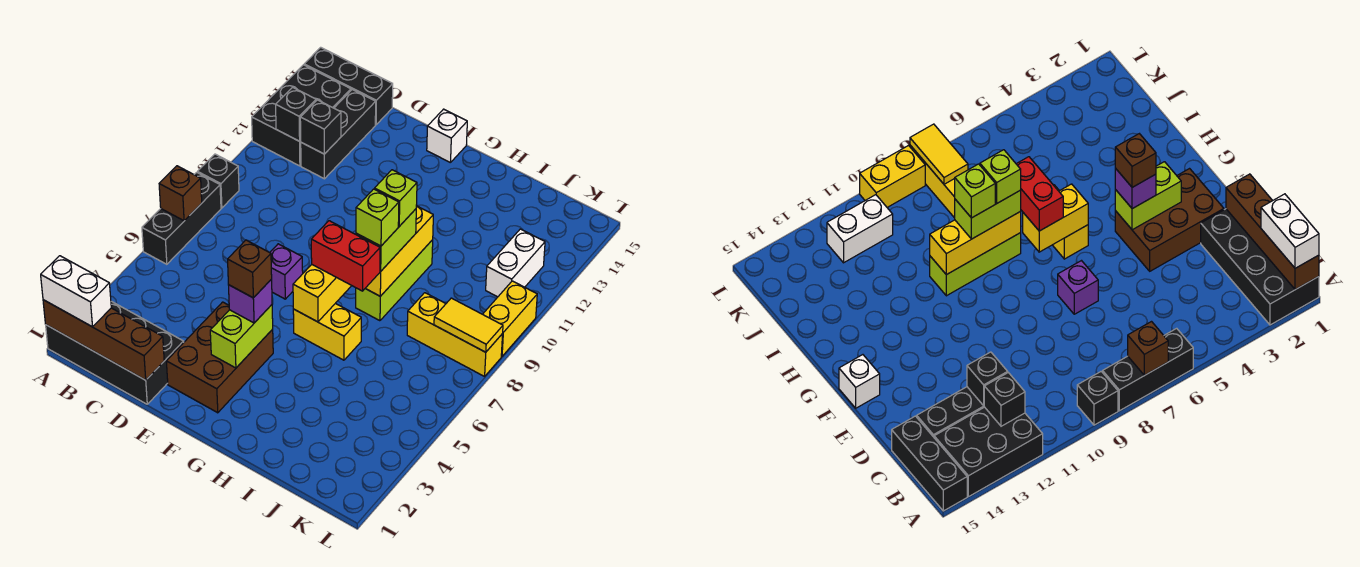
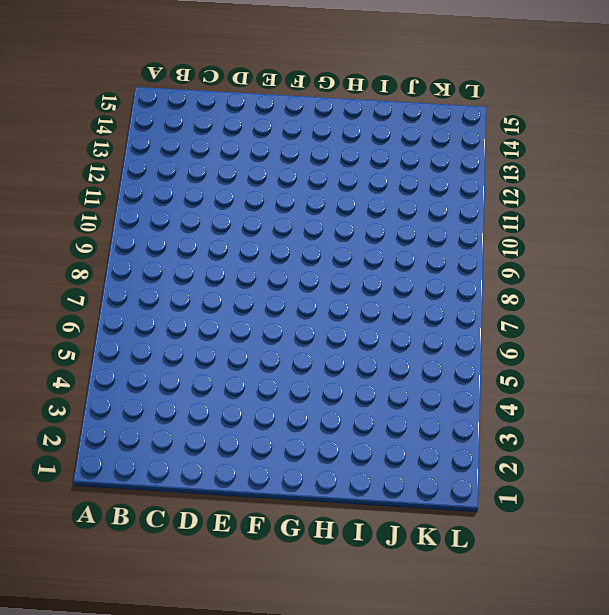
none -> black brick A1:D2 level 1
none -> black brick A6:A8 level 1
none -> black brick A9 level 1

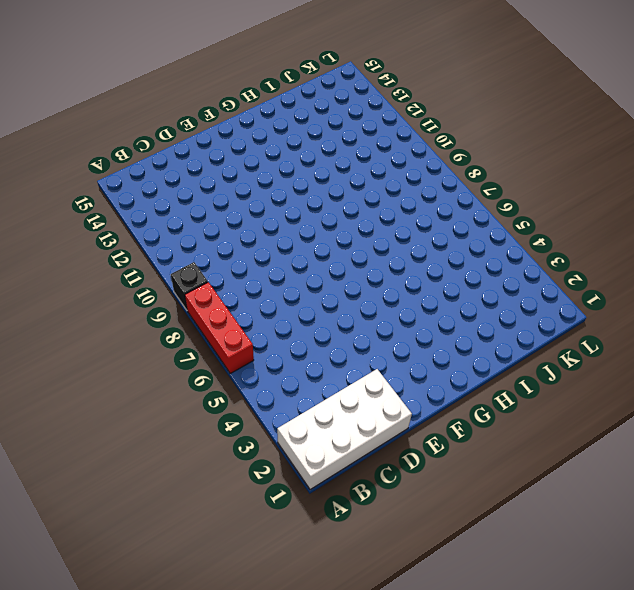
white brick A1:D2 level 1 -> black brick A1:D2 level 1
red brick A6:A8 level 1 -> black brick A6:A8 level 1
none -> black brick A12:B14 level 1
none -> black brick A15:C15 level 1
none -> black brick C12:C14 level 1

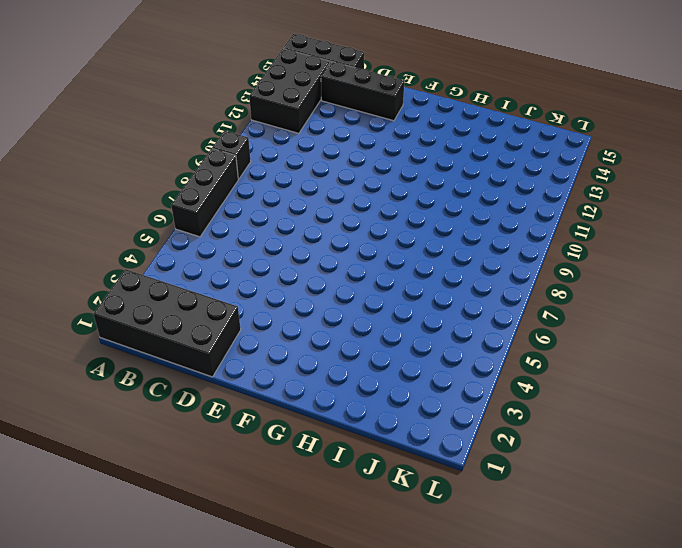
black brick C14:E14 level 1 -> black brick C12:C14 level 1
none -> brown brick E2:F4 level 1
none -> purple brick E7 level 1
none -> white brick F15 level 1

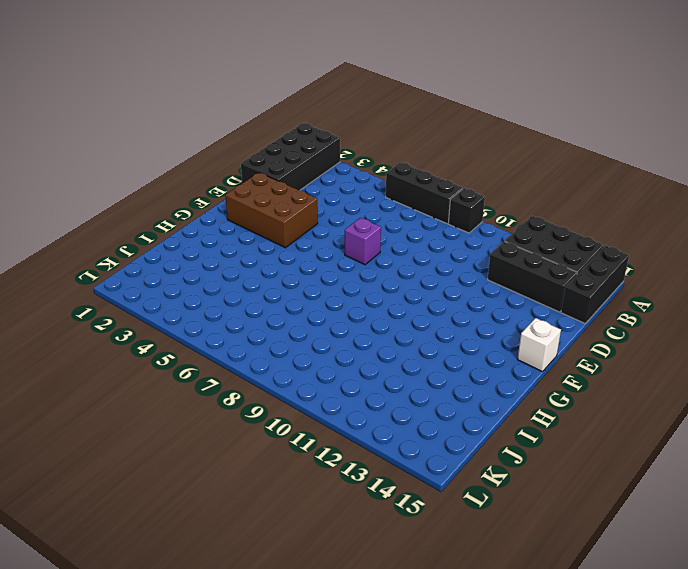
none -> yellow brick G6:H6 level 1
none -> lime brick H8:H10 level 1
none -> yellow brick J8:L8 level 1

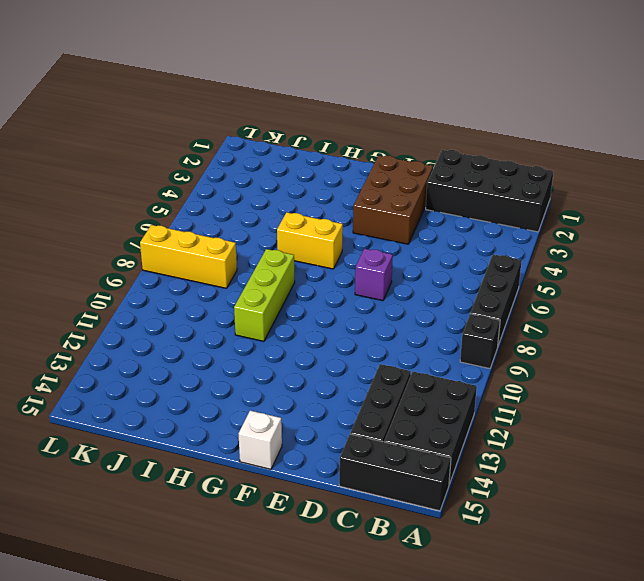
none -> white brick K11:K12 level 1
none -> yellow brick L9:L10 level 1
none -> brown brick A1:D1 level 2

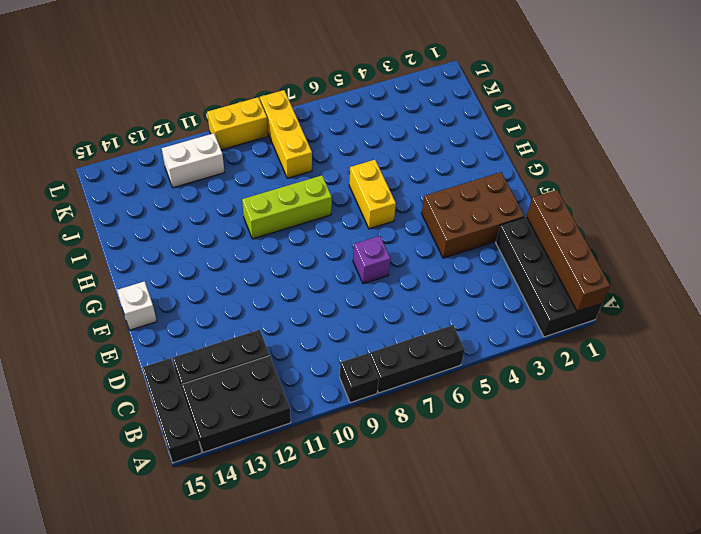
none -> brown brick A7 level 2
none -> black brick B12 level 2
none -> black brick C12 level 2

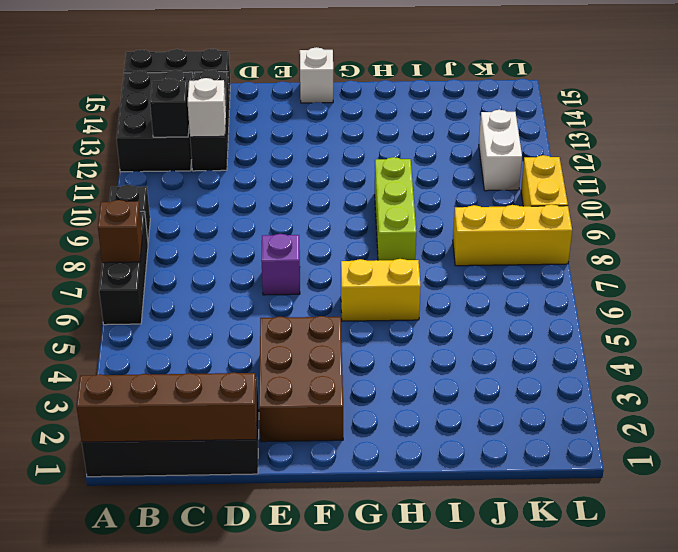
white brick C12 level 2 -> black brick C12 level 2
none -> lime brick F3:F4 level 2
none -> yellow brick G6:G7 level 2
none -> yellow brick H8:H10 level 2

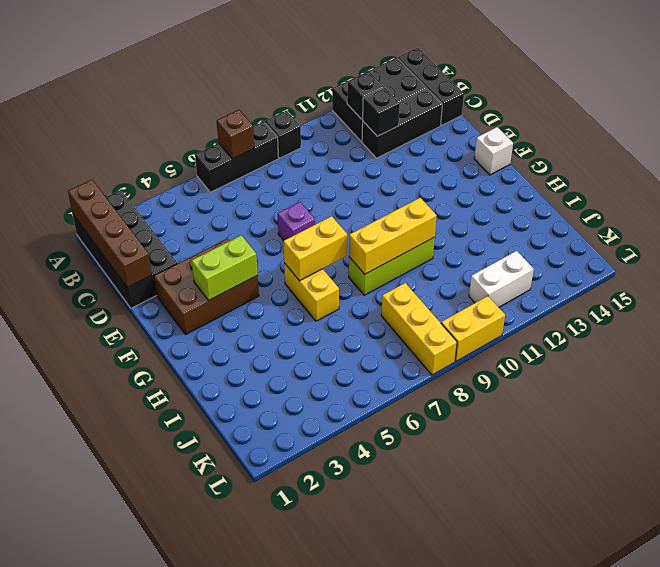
none -> yellow tile K8:L8 level 2
none -> white brick A1:B1 level 3
none -> purple brick F4 level 3

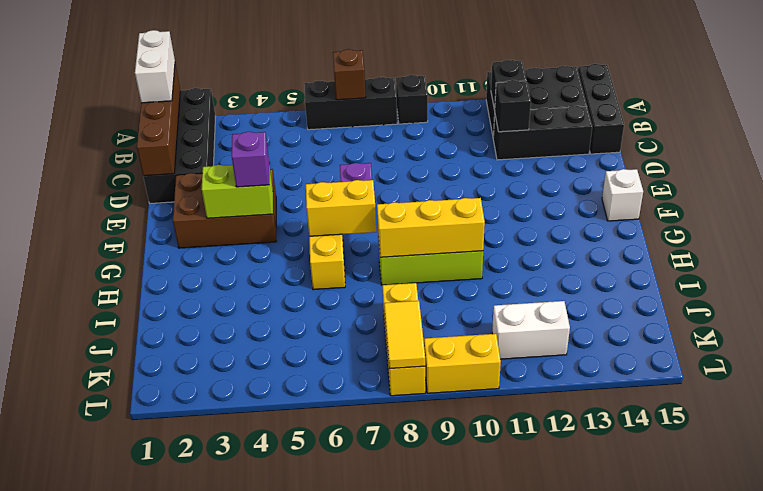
none -> red brick G7:H7 level 3
none -> lime brick H8:H9 level 3
none -> brown brick F4 level 4

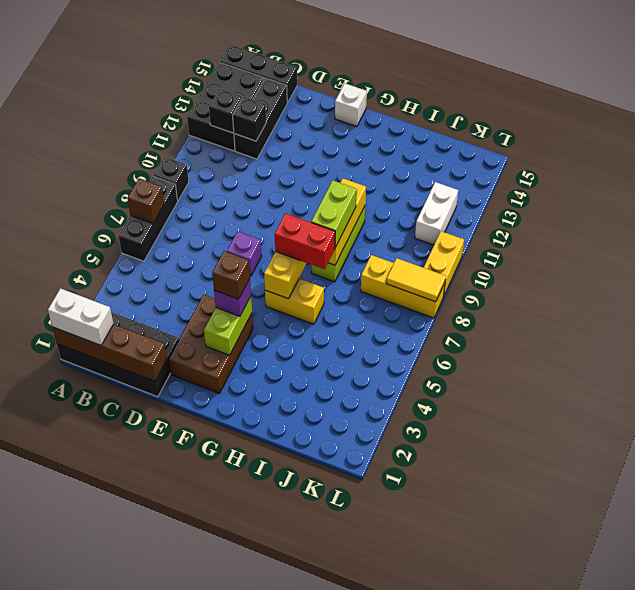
none -> lime brick H8 level 4
none -> lime brick H9 level 4

